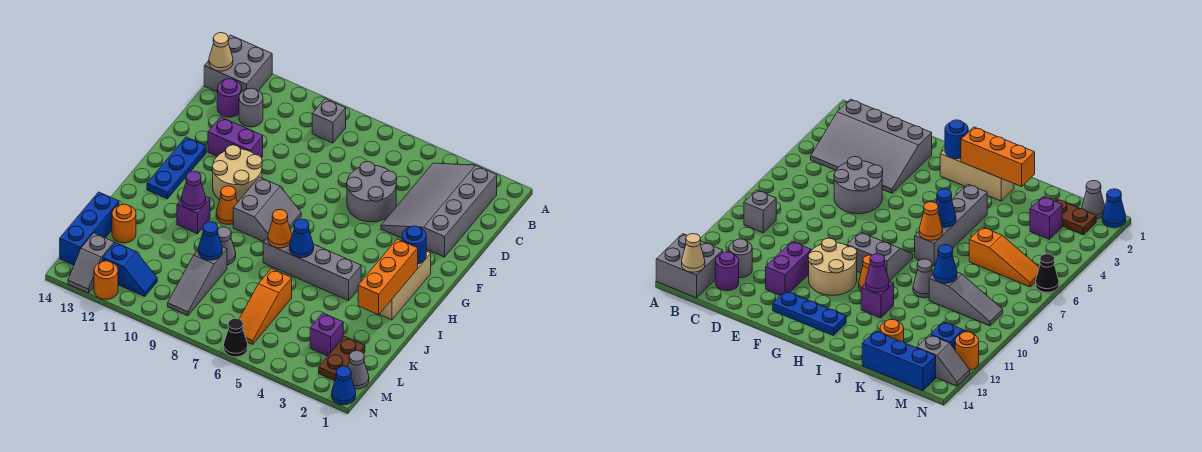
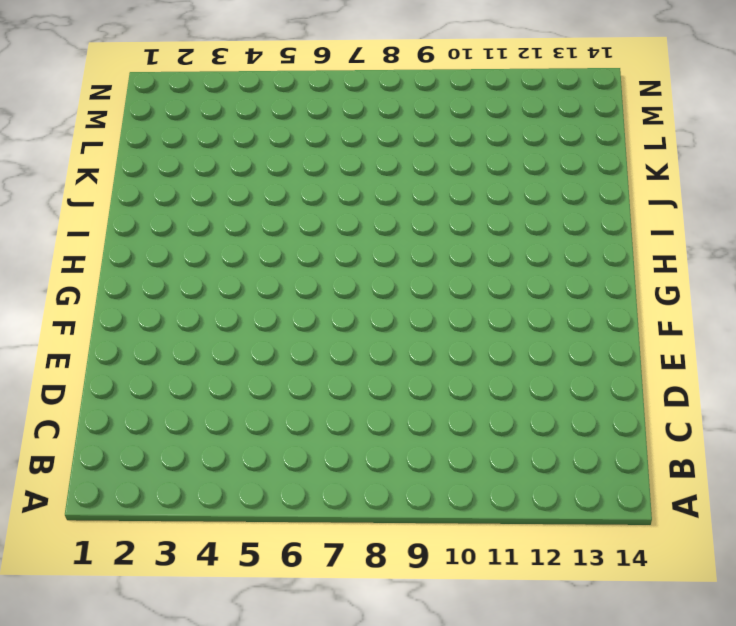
none -> grey brick A13:B14 level 1
none -> grey slope B2:E4 level 1 top 2
none -> grey brick B9 level 1
none -> grey round brick C12 level 1

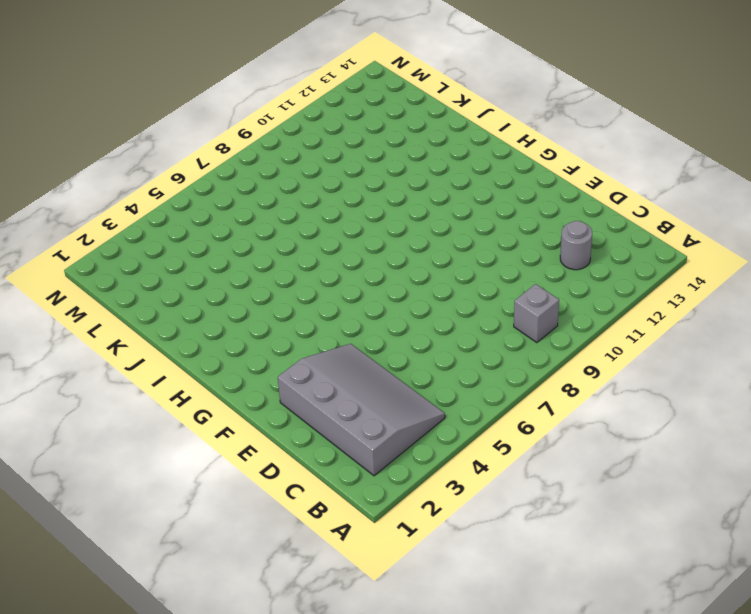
none -> grey brick A13:B14 level 1
none -> purple round brick C13 level 1
none -> grey round brick D5:E6 level 1
none -> purple brick E11:E12 level 1

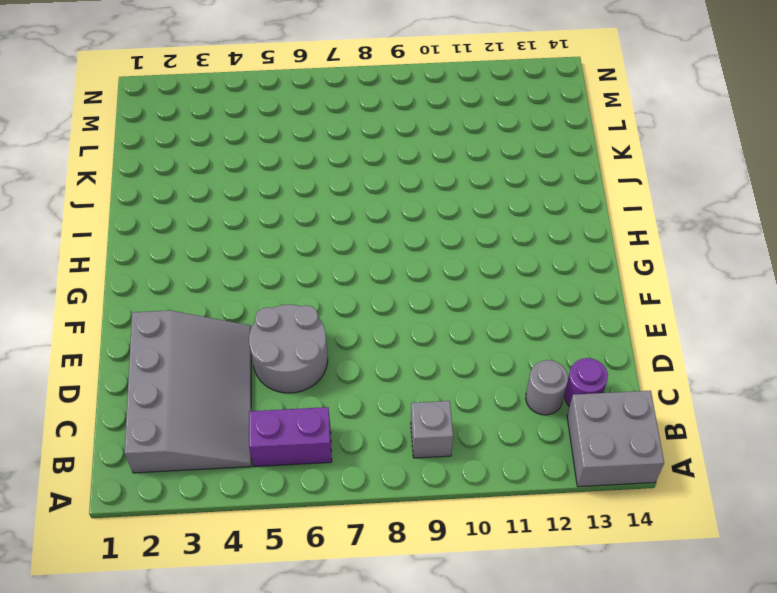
purple brick B5:B6 level 1 -> purple brick E11:E12 level 1
none -> tan round brick F10:G11 level 1
none -> blue plate F13:H13 level 1
none -> tan brick G2:I2 level 1
none -> grey slope G8:H9 level 1 top 9

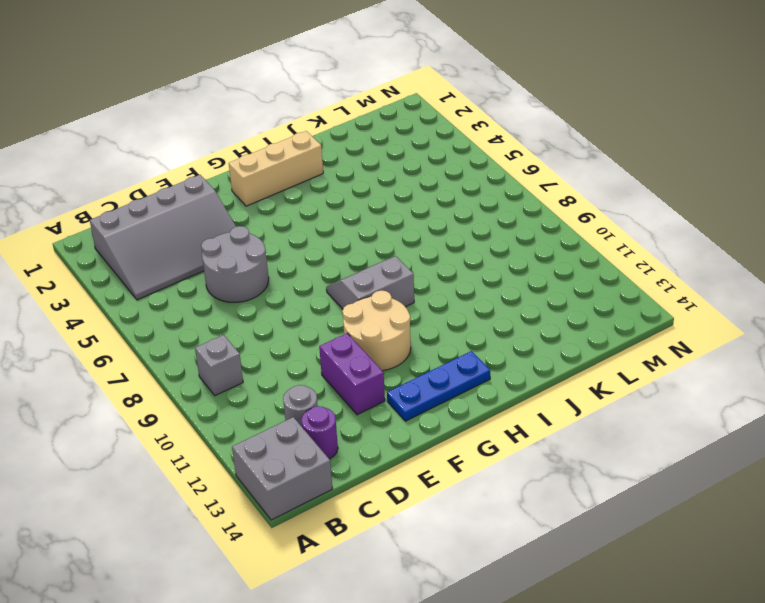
none -> orange cone H10 level 1
none -> grey brick I4:I7 level 1
none -> purple brick I11 level 1
none -> grey cone J9 level 1

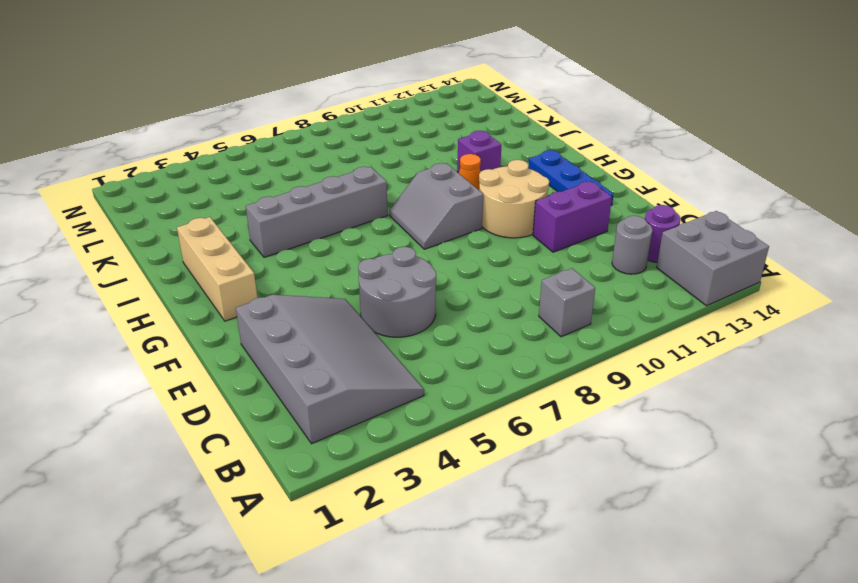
none -> grey cone J9 level 1
none -> orange slope K6:M6 level 1 top K
none -> grey slope K9:M9 level 1 top K
none -> orange round brick K13 level 1

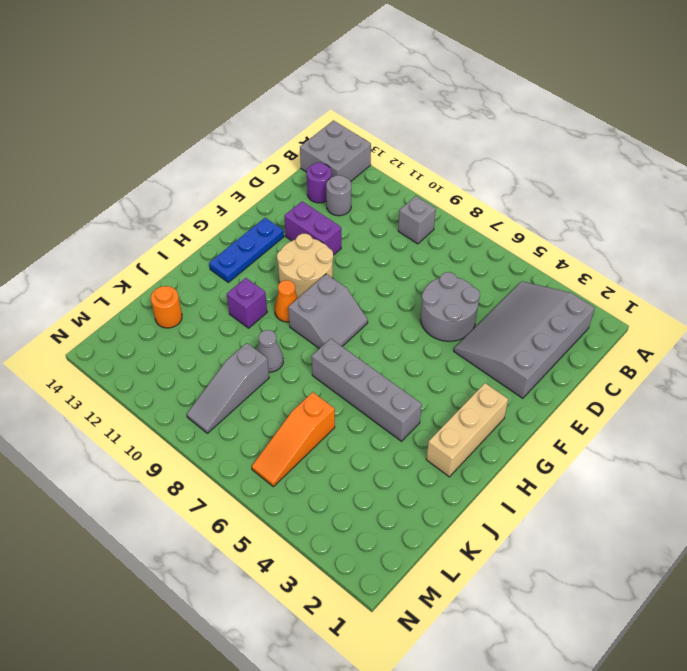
none -> blue brick K14:M14 level 1
none -> brown plate L2:M2 level 1
none -> purple brick L3 level 1
none -> grey cone M1 level 1

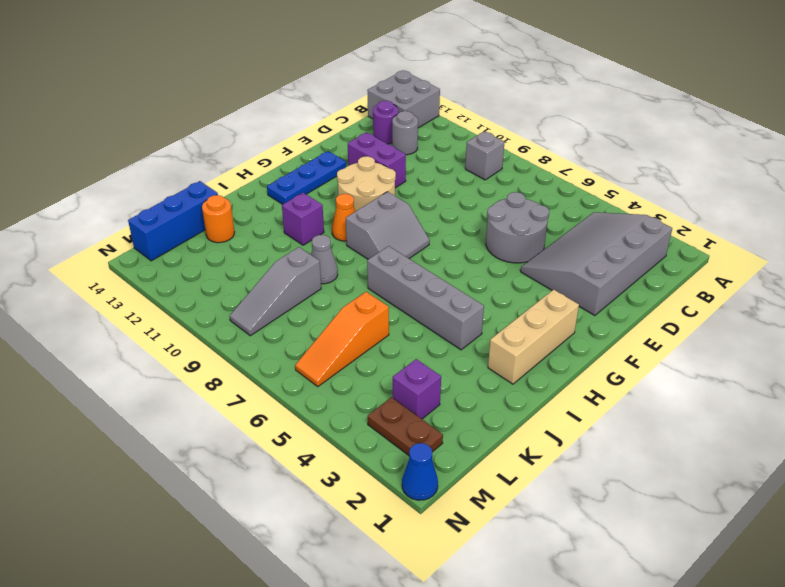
brown plate M2:M3 level 1 -> brown plate L2:M2 level 1
none -> grey cone M1 level 1
none -> blue slope M11:M12 level 1 top 12
none -> grey slope M13:N13 level 1 top M
none -> black cone N6 level 1

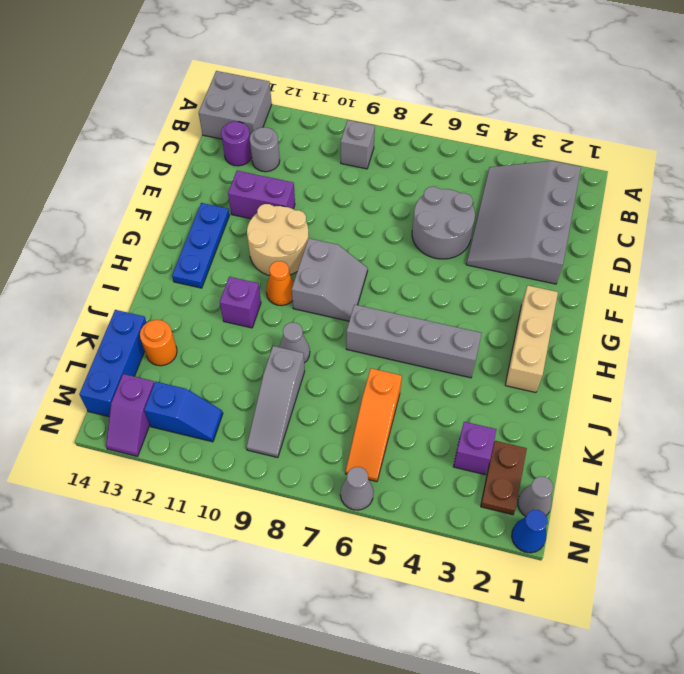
purple slope M13:N13 level 1 top M -> grey slope M13:N13 level 1 top M
grey cone N6 level 1 -> black cone N6 level 1
none -> orange round brick N12 level 1
none -> tan cone B14 level 2
none -> blue round brick G2 level 2
none -> orange brick H2:J2 level 2

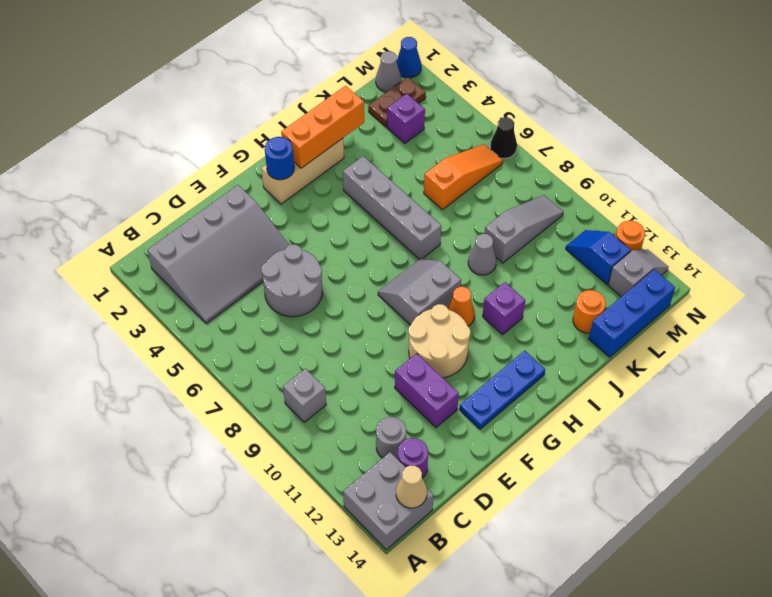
none -> blue cone I6 level 2
none -> orange cone I7 level 2
none -> purple cone I11 level 2
none -> blue cone K9 level 2

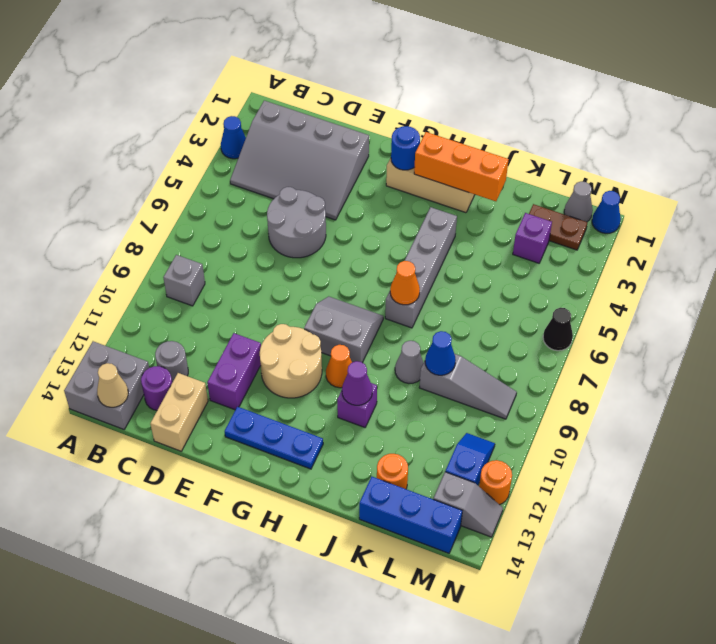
blue cone A3 level 1 -> blue cone I6 level 2
tan brick D13:D14 level 1 -> none
none -> orange slope K6:M6 level 1 top K

